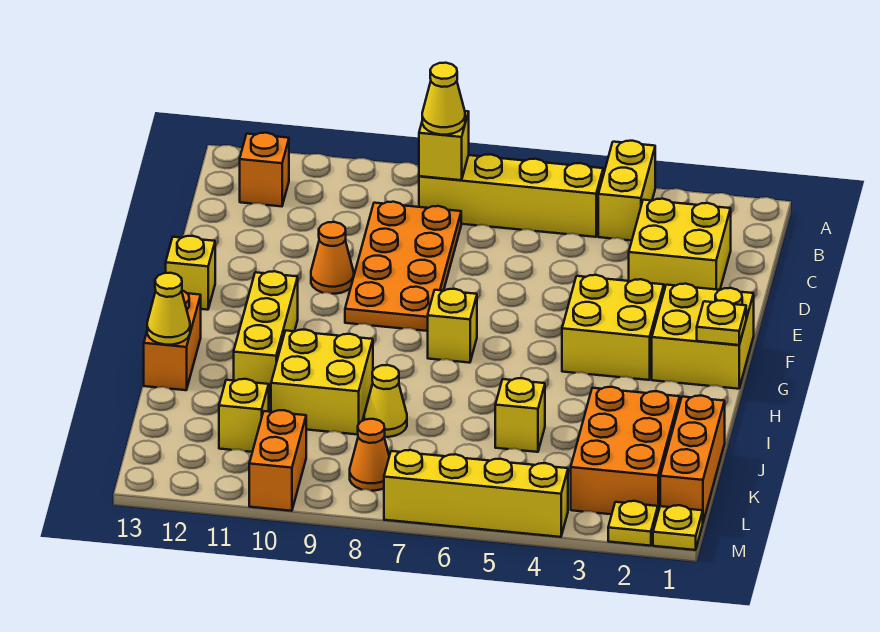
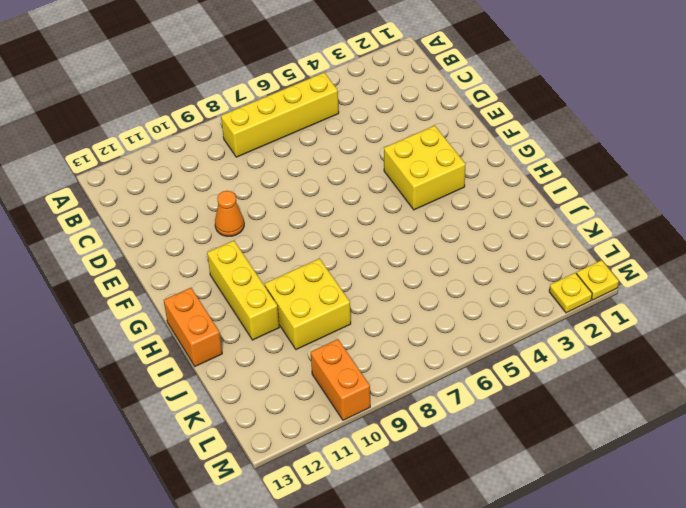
none -> yellow brick A4:B4 level 1
none -> orange brick B12 level 1
none -> yellow brick C2:D3 level 1

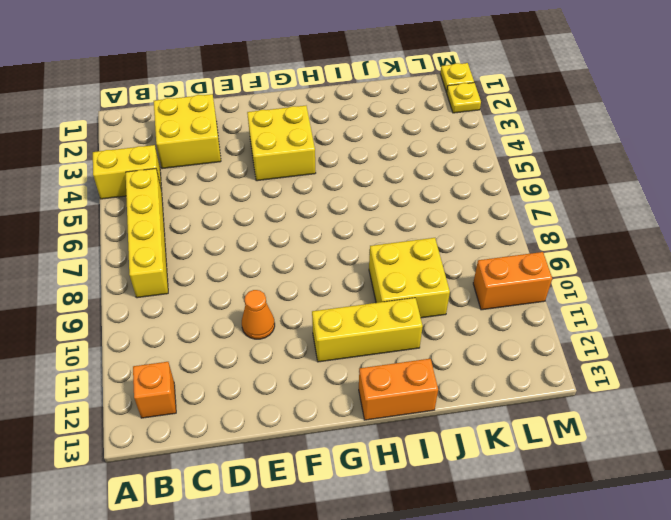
none -> orange plate C8:F9 level 1
none -> yellow brick F1:G2 level 1
none -> yellow brick F13 level 1

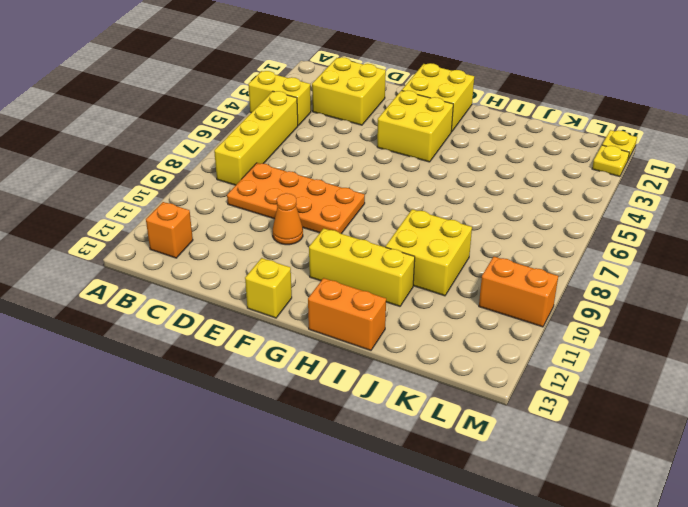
none -> yellow brick G7 level 1
none -> orange brick J1:L1 level 1
none -> orange brick J2:L3 level 1

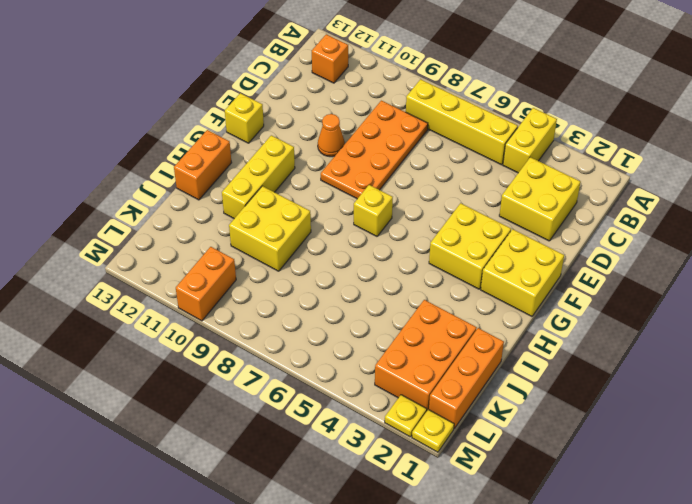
none -> yellow brick J5 level 1
none -> yellow cone J8 level 1
none -> yellow brick K11 level 1

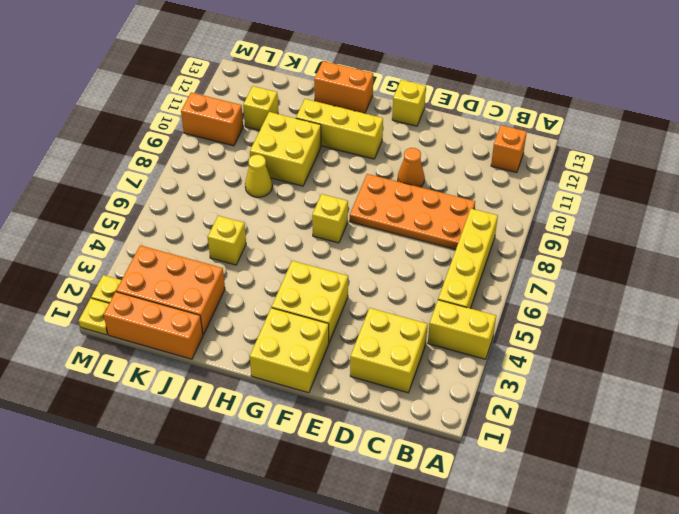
none -> orange cone L8 level 1
none -> yellow brick M4:M7 level 1
none -> yellow brick B8 level 2

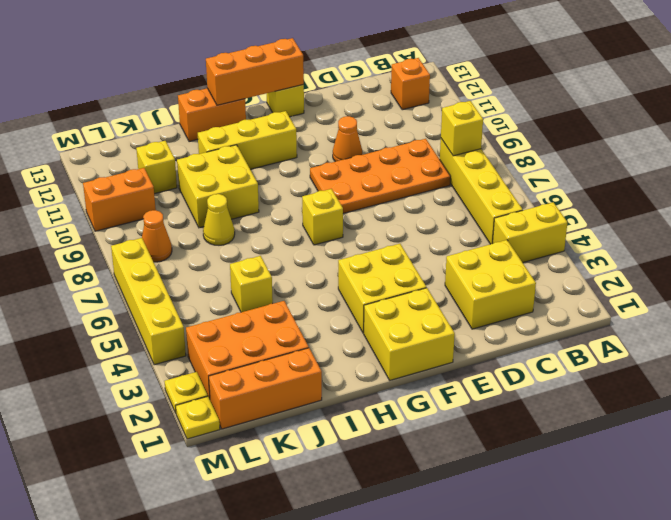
orange brick F13:H13 level 2 -> none
none -> yellow plate G1 level 2
none -> yellow cone I13 level 2
none -> yellow cone B8 level 3

